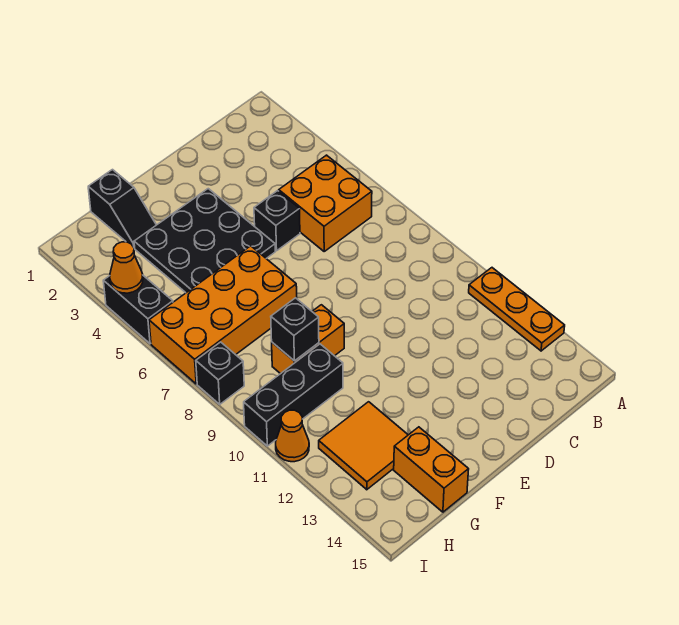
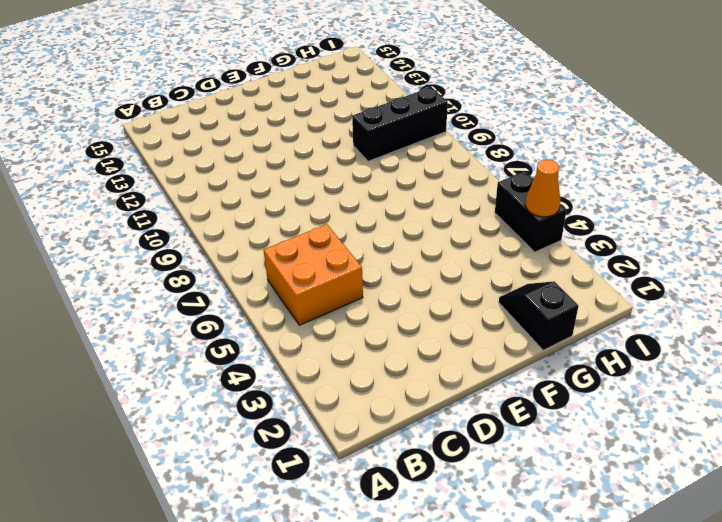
none -> orange plate A11:A13 level 1
none -> black brick D5 level 1
none -> black plate E3:G5 level 1

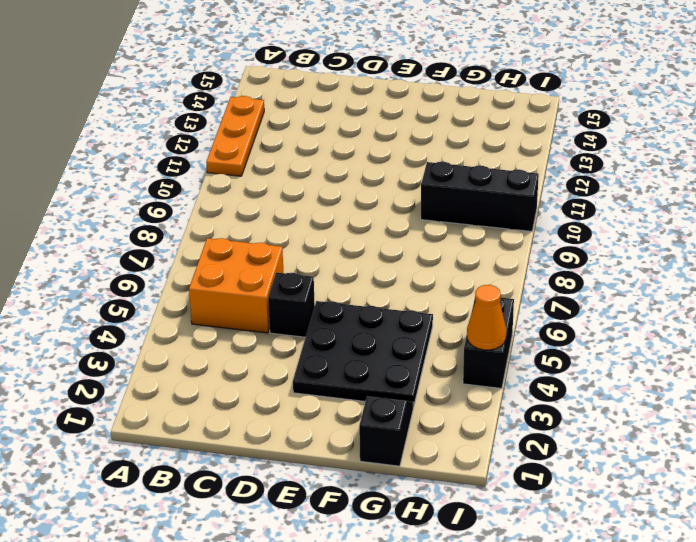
none -> orange brick F6:I7 level 1
none -> orange brick F9:G9 level 1
none -> orange tile G12:H13 level 1

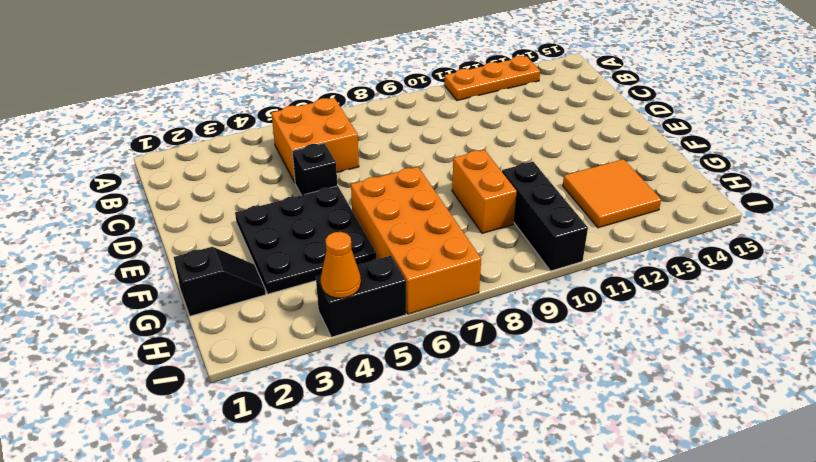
none -> orange brick G14:G15 level 1
none -> black brick I8 level 1
none -> orange cone I11 level 1

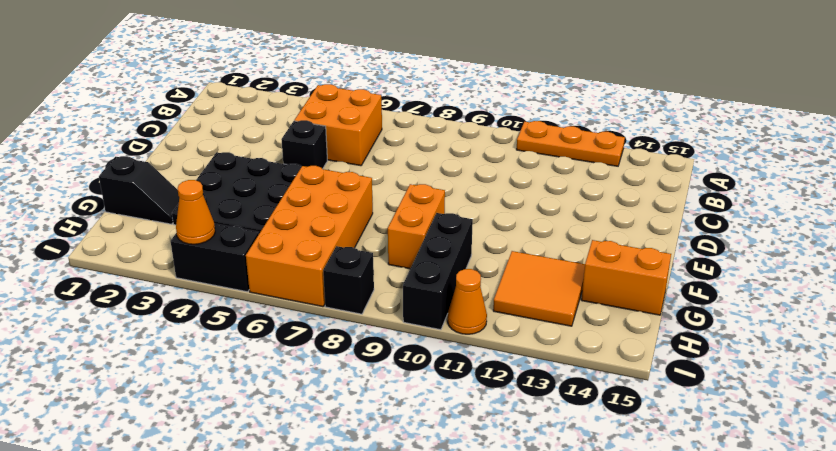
none -> black brick G9 level 2

